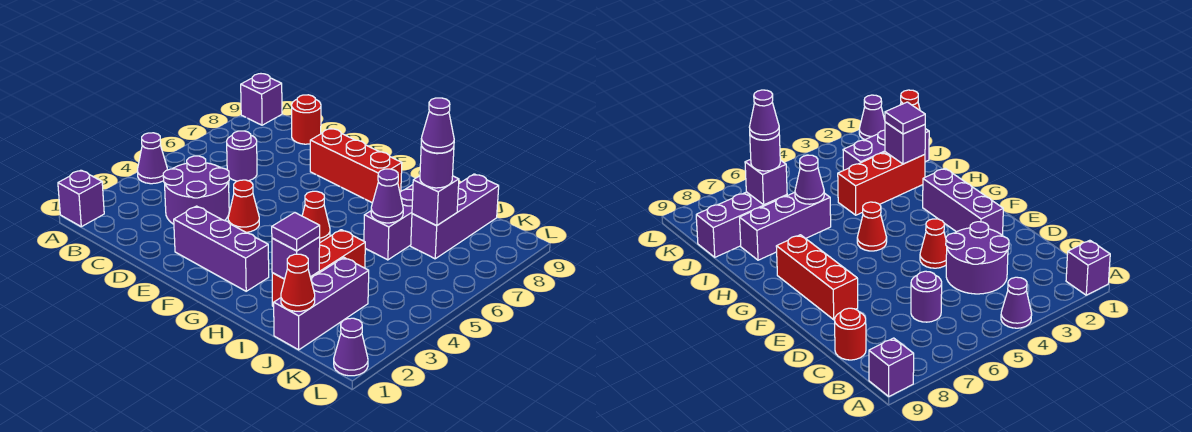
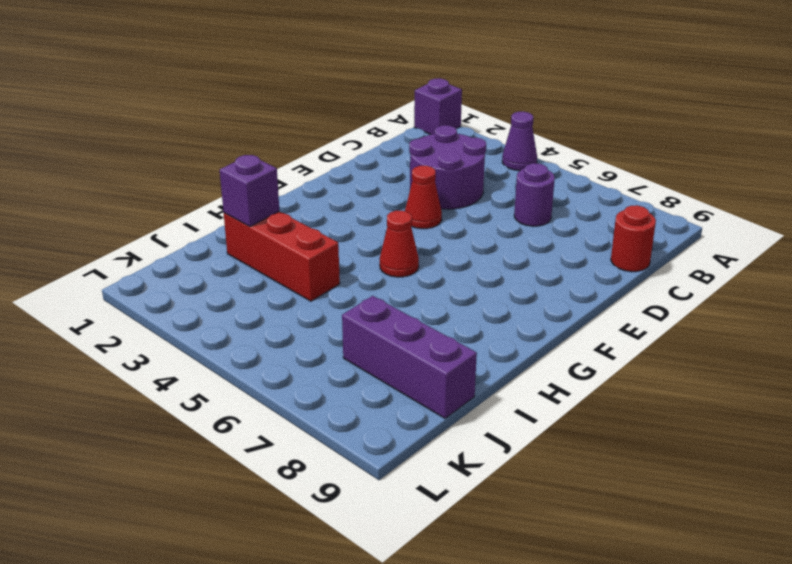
none -> purple brick A9 level 1
none -> purple brick E2:G2 level 1
none -> red brick E8:G8 level 1

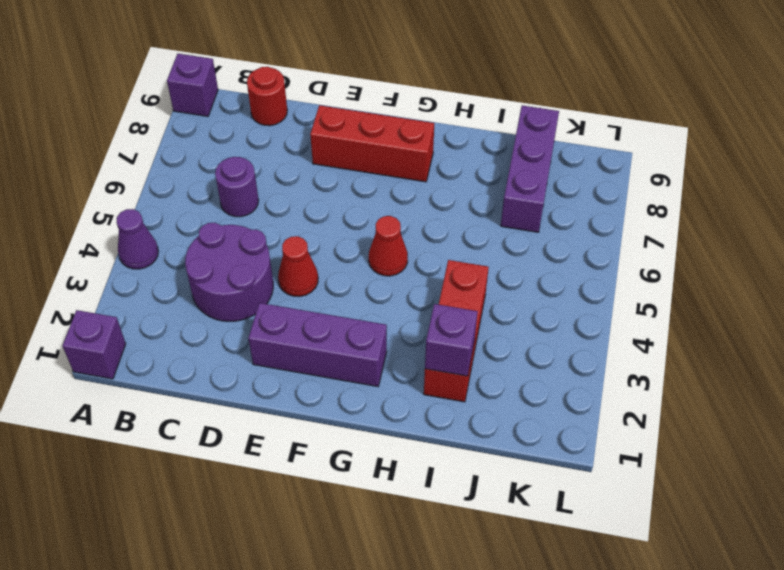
none -> purple brick I6:I8 level 1
none -> purple brick J1:J3 level 1
none -> purple cone L1 level 1

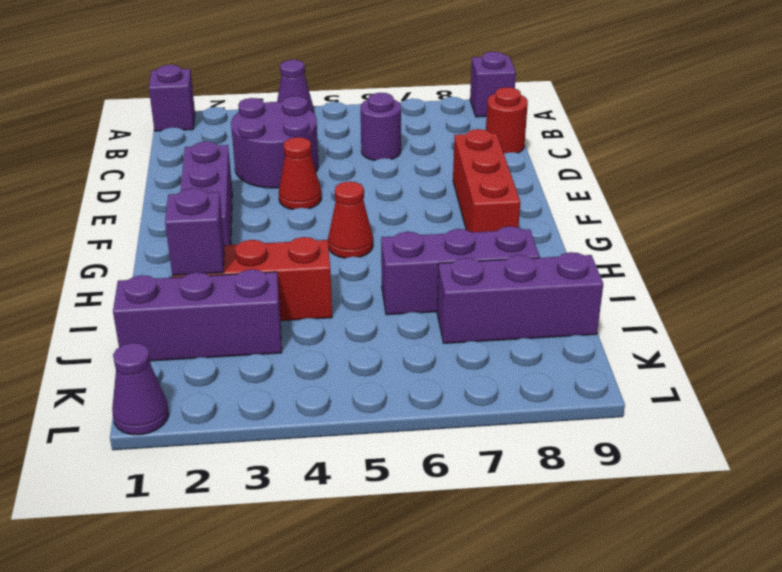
none -> purple cone I6 level 2
none -> red cone J1 level 2
none -> purple brick J7 level 2

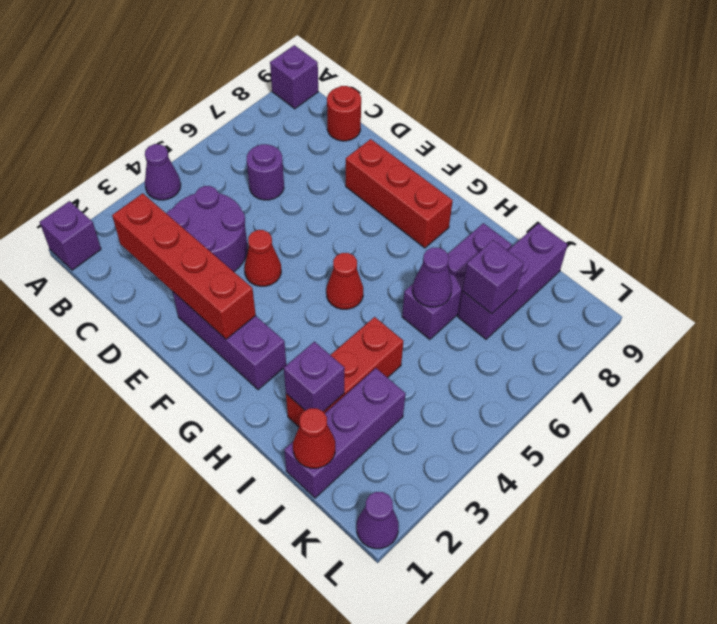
red brick C2:F2 level 2 -> none
none -> purple tile I2 level 3
none -> purple round brick J7 level 3
none -> purple cone J7 level 4

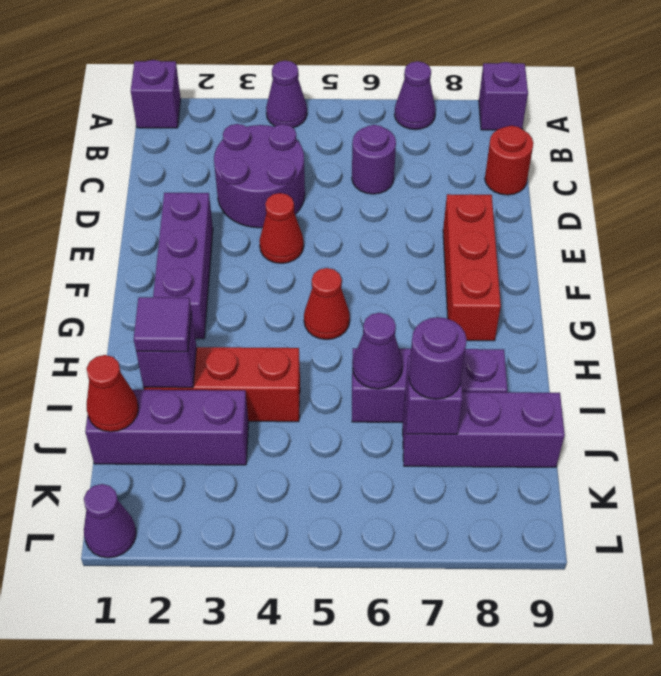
purple cone A7 level 1 -> purple cone J7 level 4

